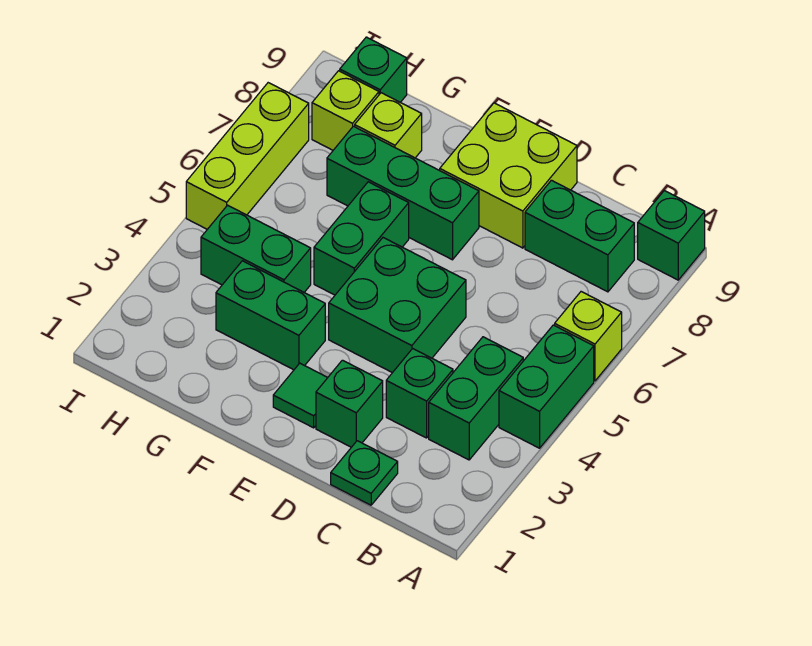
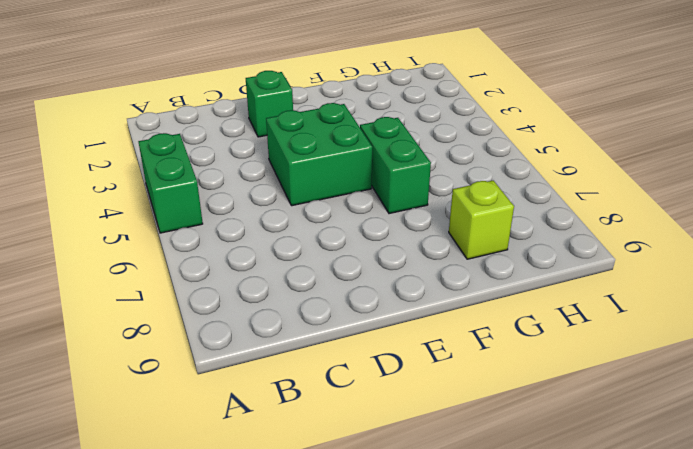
none -> lime brick A6 level 1
none -> green brick A9 level 1
none -> green brick B3:B4 level 1

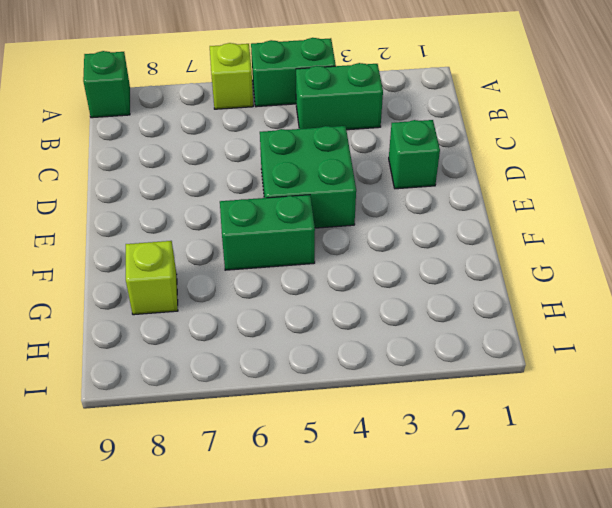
none -> green brick B8:C8 level 1
none -> green plate C1 level 1
none -> green brick C3 level 1

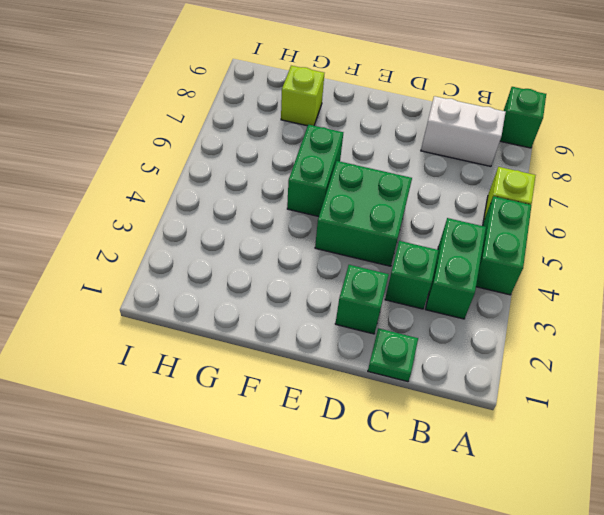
white brick B8:C8 level 1 -> green brick B8:C8 level 1
none -> lime brick D8:E9 level 1
none -> green tile E2 level 1
none -> green brick E7:G7 level 1

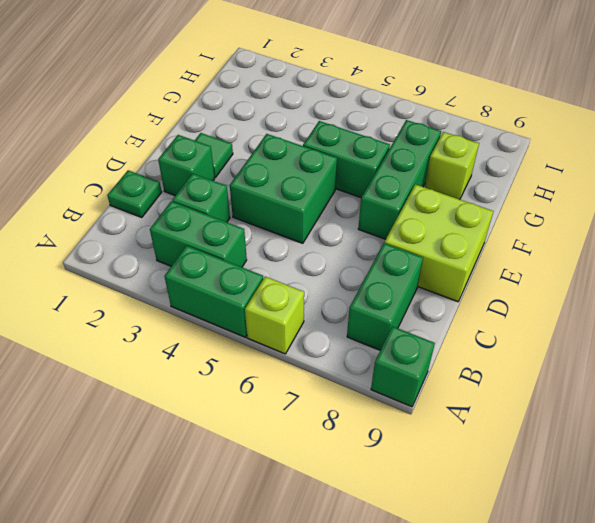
none -> green brick F3:G3 level 1
none -> green brick G4:H4 level 1
none -> lime brick H8 level 1

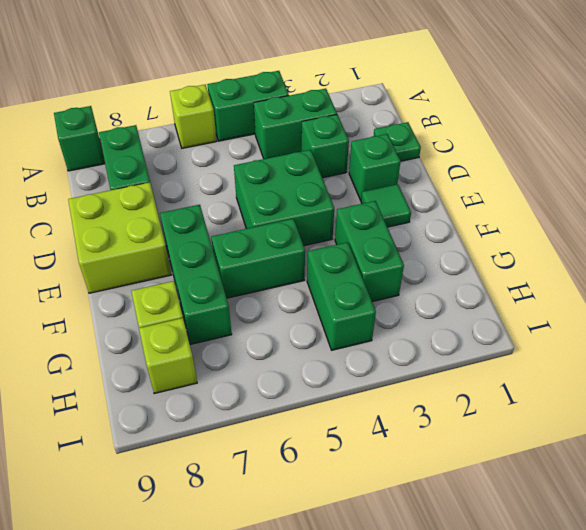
none -> green brick H9 level 1
none -> lime brick I5:I7 level 1

